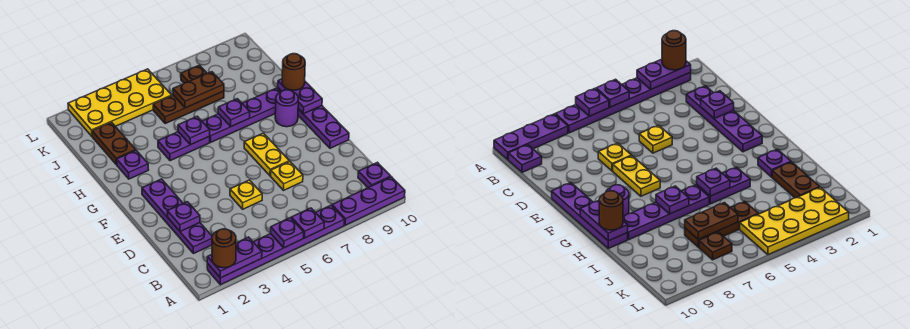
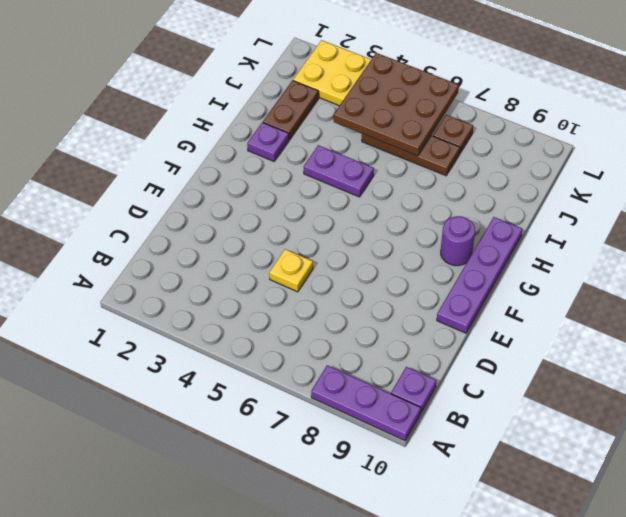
brown plate J4:L6 level 2 -> brown plate J6:J7 level 2
none -> purple plate A2:A7 level 1
none -> purple plate C2:F2 level 1
none -> yellow plate D7 level 1

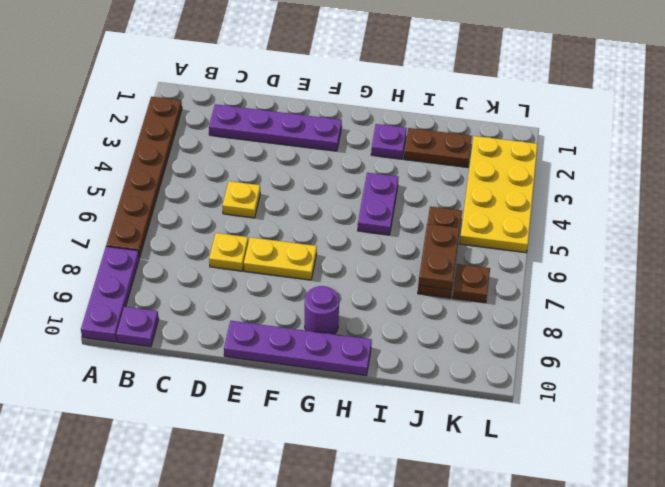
brown plate A2:A7 level 1 -> purple plate A2:A7 level 1
none -> purple plate H6:H9 level 1
none -> purple plate A2:A3 level 2
none -> purple plate A5 level 2

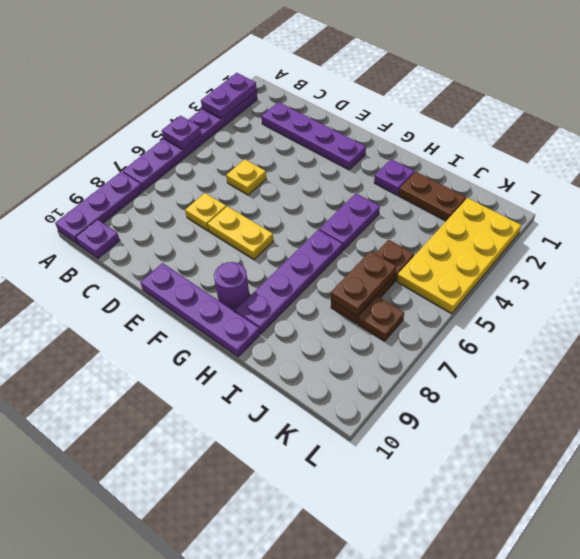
none -> purple plate A6 level 2
none -> purple plate D2 level 2
none -> purple plate G10:H10 level 2

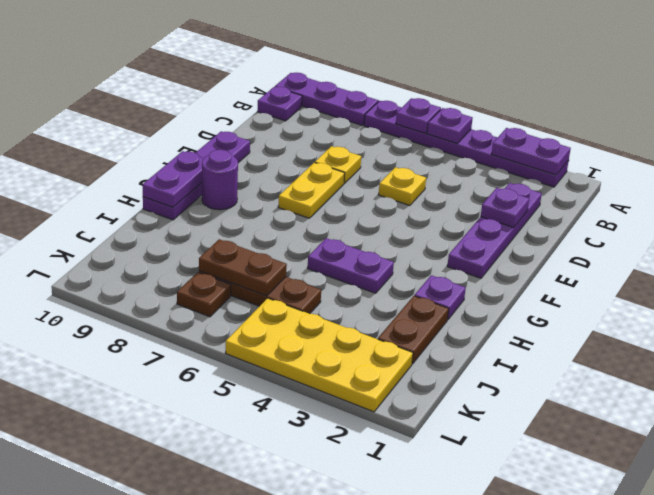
none -> purple plate H6:H9 level 1
none -> purple plate H5 level 2
none -> purple plate H7 level 2

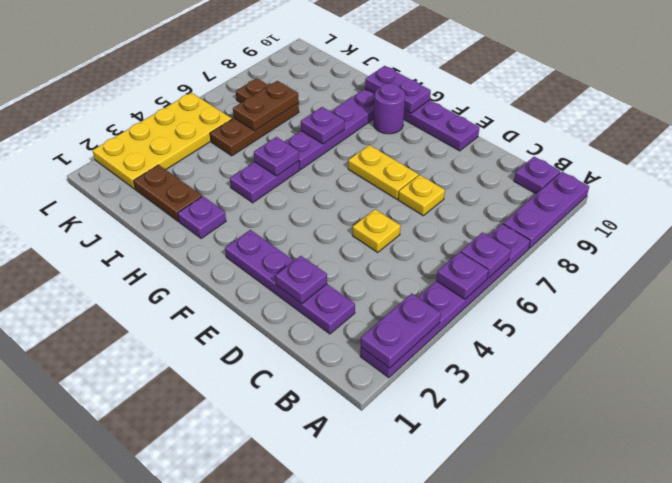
none -> brown round brick A2 level 3
none -> brown round brick H10 level 3

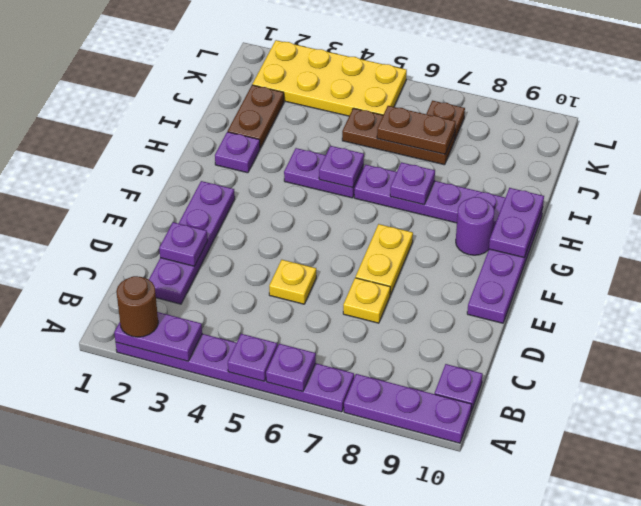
none -> brown round brick H10 level 3

